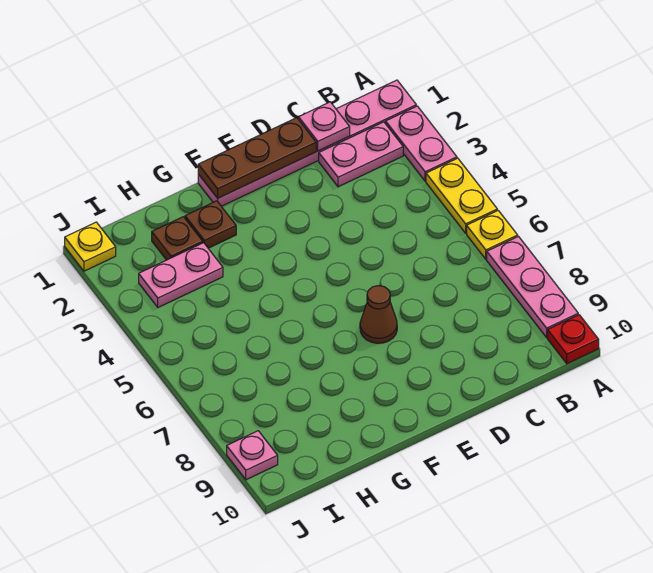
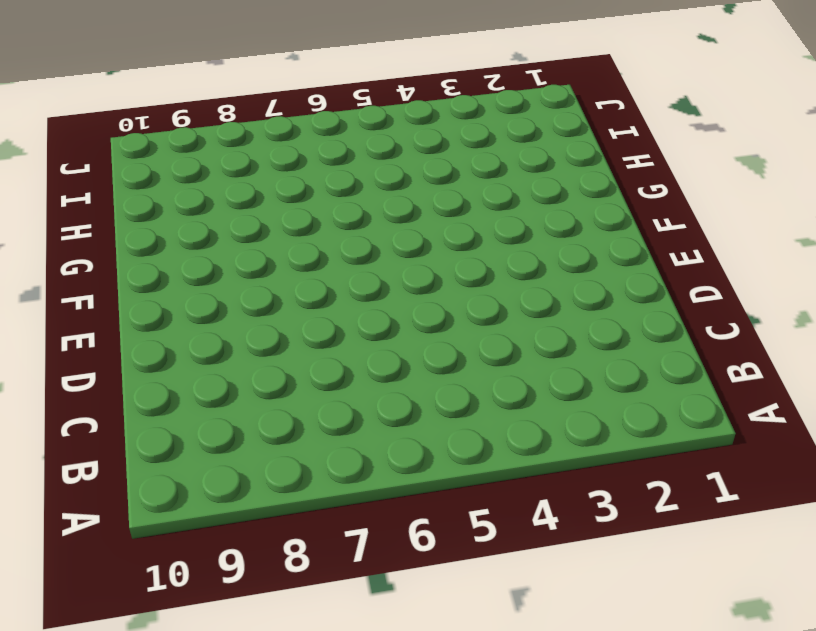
none -> pink plate A1:F1 level 1
none -> pink plate A2:A3 level 1
none -> yellow plate A4:A5 level 1

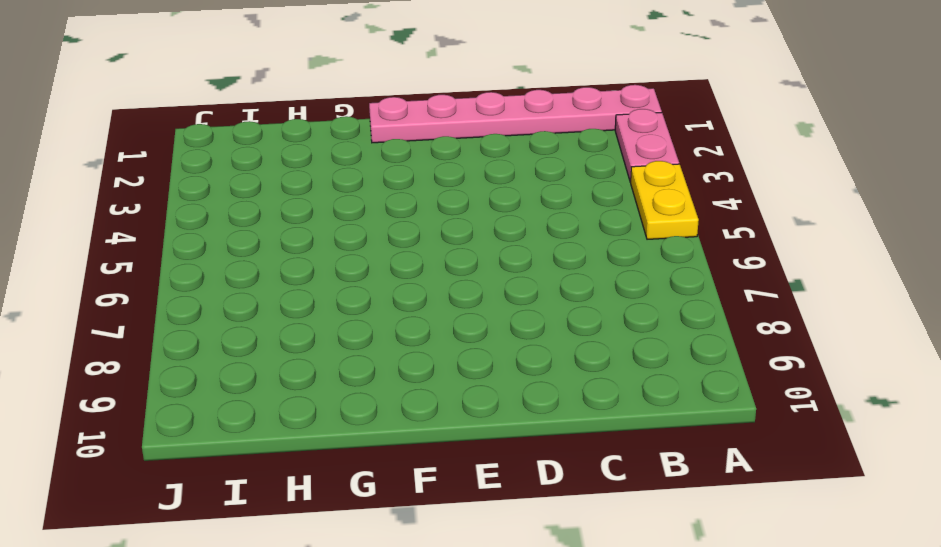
none -> yellow plate A6 level 1
none -> pink plate A7:A9 level 1
none -> red plate A10 level 1

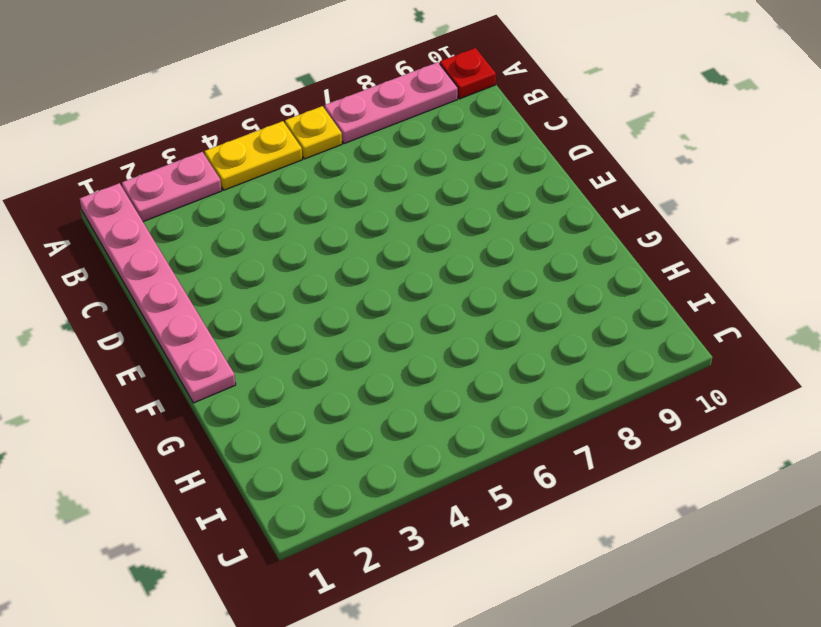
none -> pink plate B2:C2 level 1
none -> brown cone E7 level 1
none -> brown plate G2 level 1

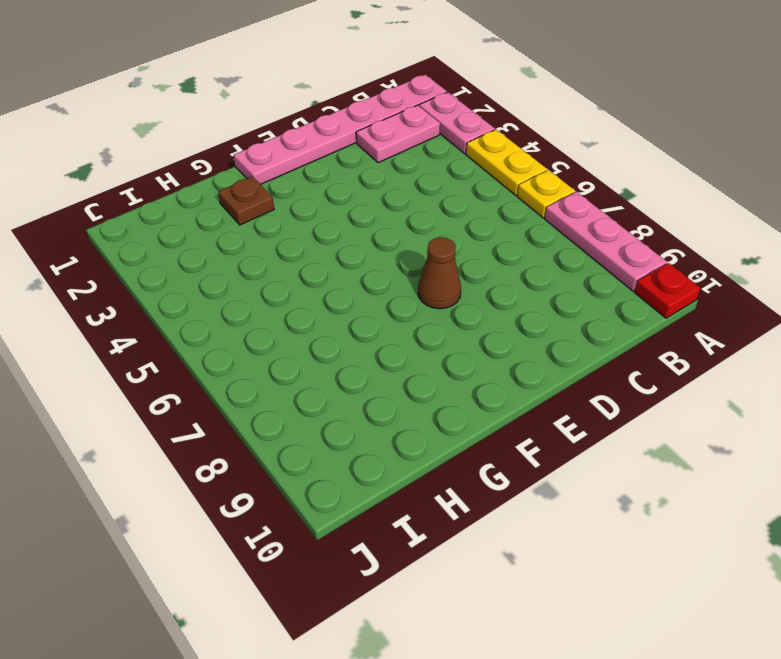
none -> brown plate H2 level 1
none -> pink plate H3:I3 level 1
none -> yellow plate J1 level 1

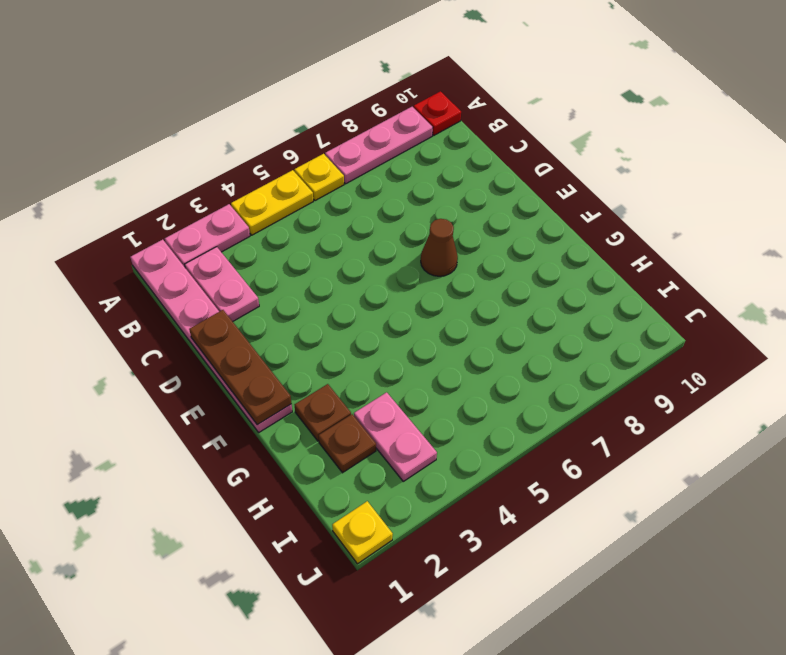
none -> pink plate J9 level 1
none -> pink plate C1 level 2

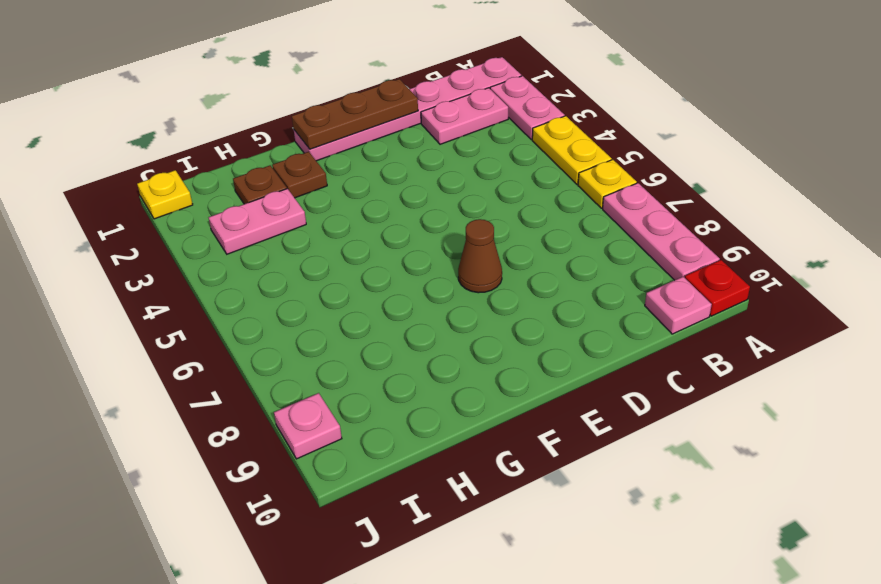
pink plate B10 level 1 -> pink plate C1 level 2

